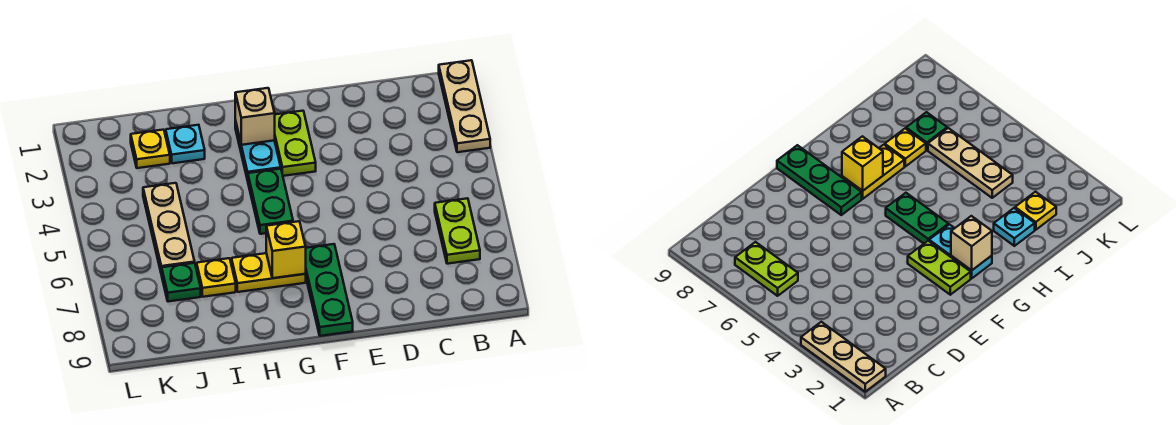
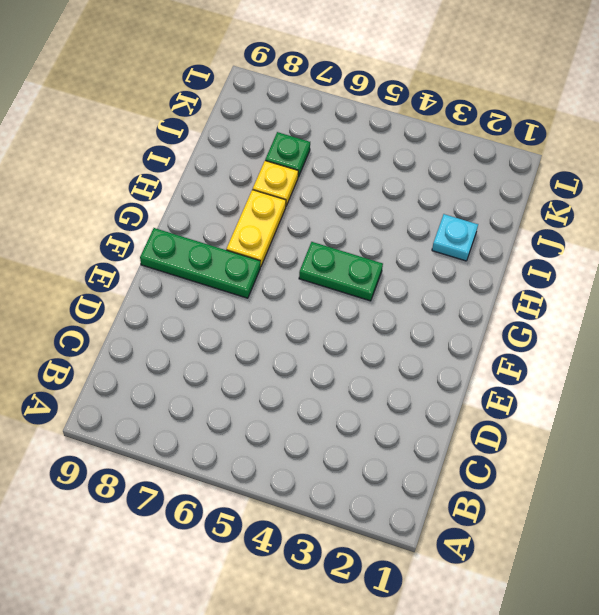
none -> tan plate A1:A3 level 1
none -> lime plate B6:B7 level 1
none -> lime plate F2:F3 level 1

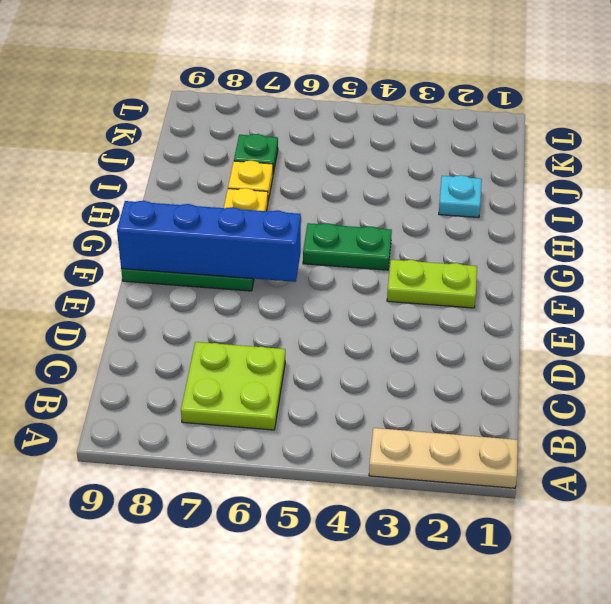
lime plate B6:C7 level 1 -> lime plate B6:B7 level 1
blue brick F6:F9 level 2 -> none
none -> cyan plate G2:G3 level 1
none -> yellow plate J2 level 1
none -> tan plate J4:J6 level 1

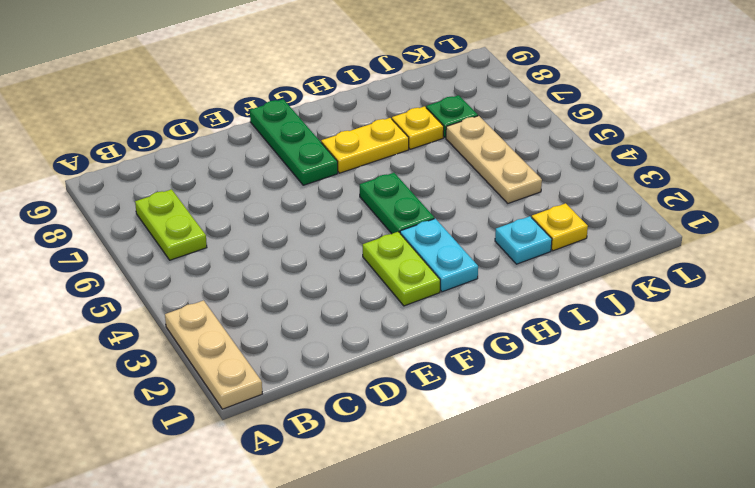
none -> tan brick G2 level 2
none -> yellow brick G7 level 2

